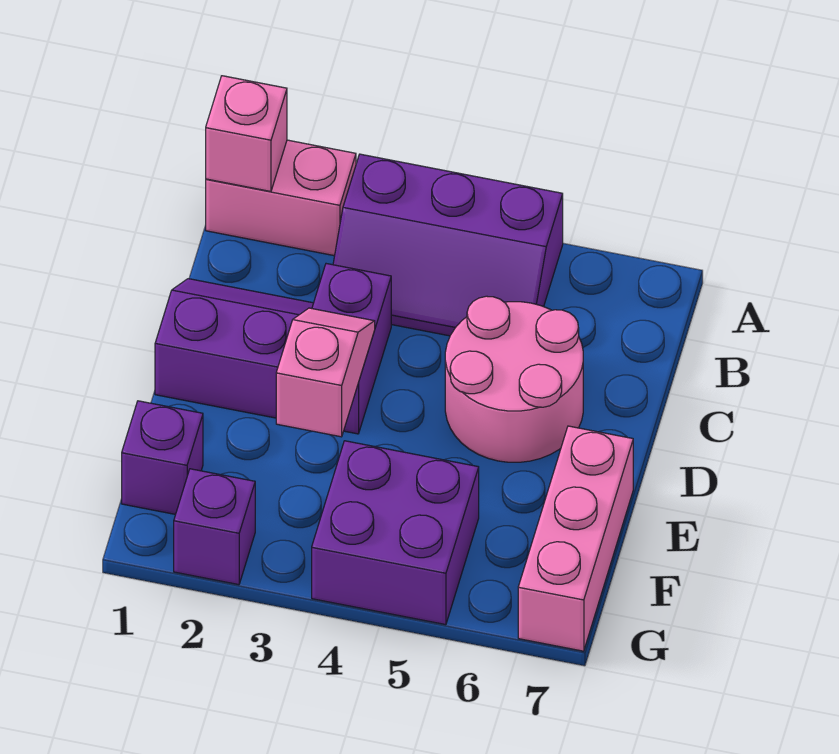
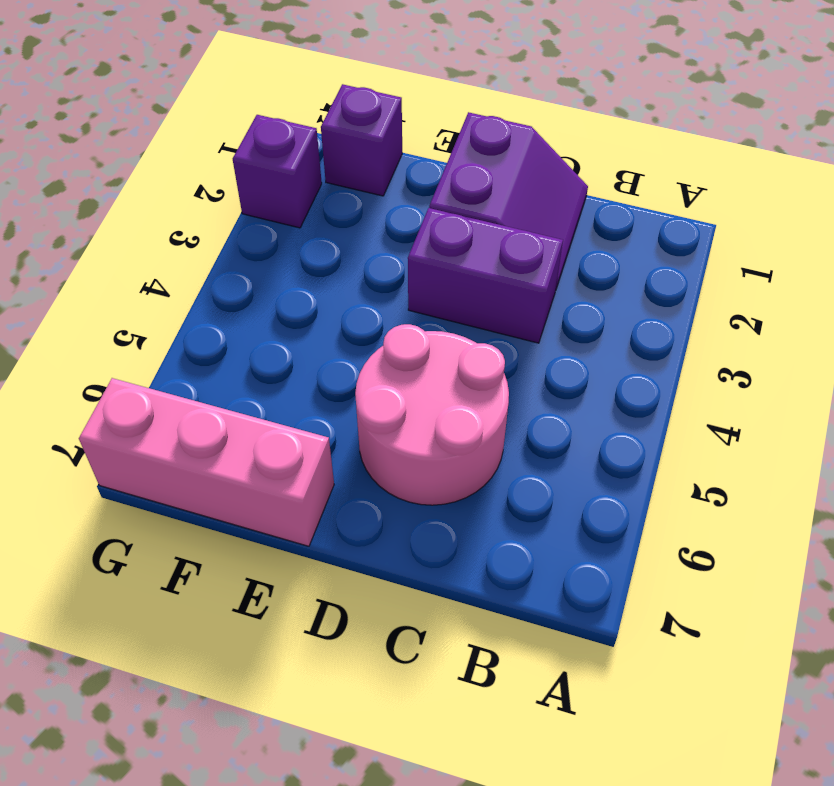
none -> pink brick A1:A2 level 1
none -> purple slope A3:B5 level 1 top A

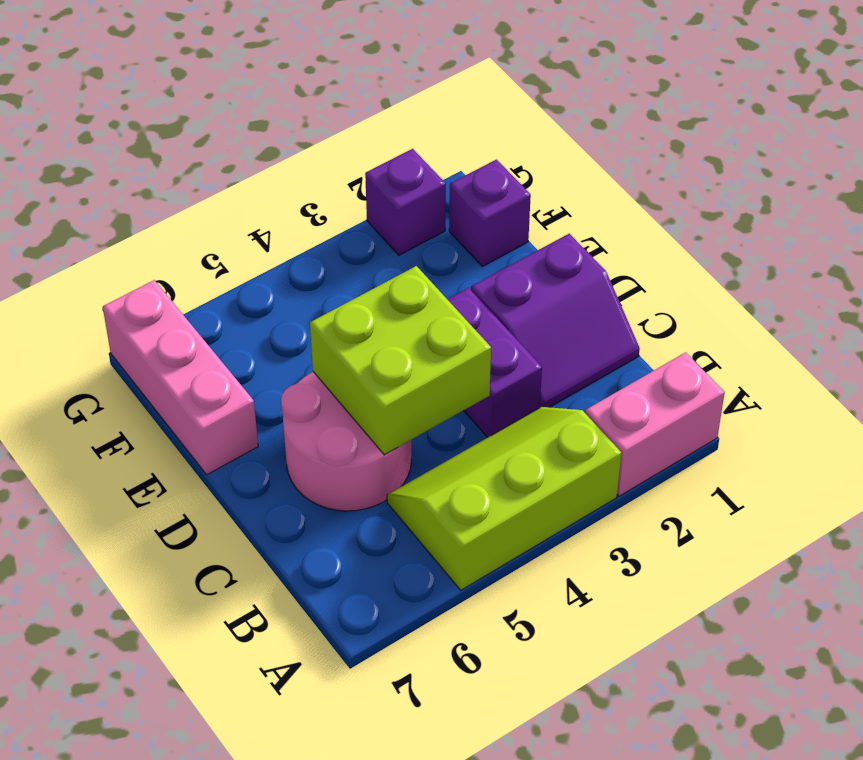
lime slope A3:B5 level 1 top A -> purple slope A3:B5 level 1 top A
lime brick C4:D5 level 2 -> none
none -> purple brick F4:G5 level 1
none -> pink brick A1 level 2

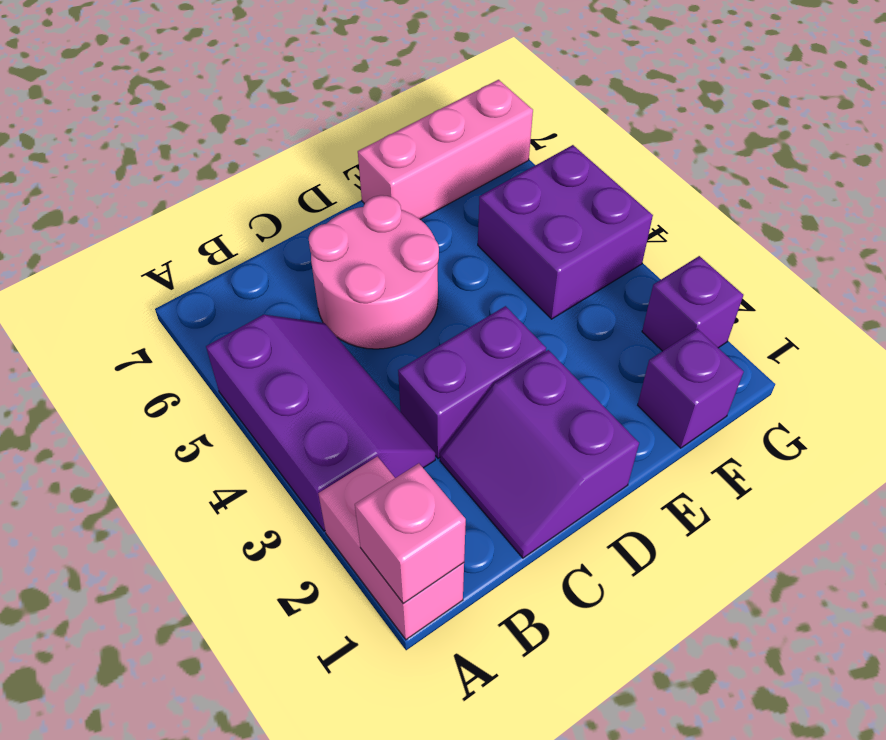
none -> pink slope D3:E3 level 2 top E

